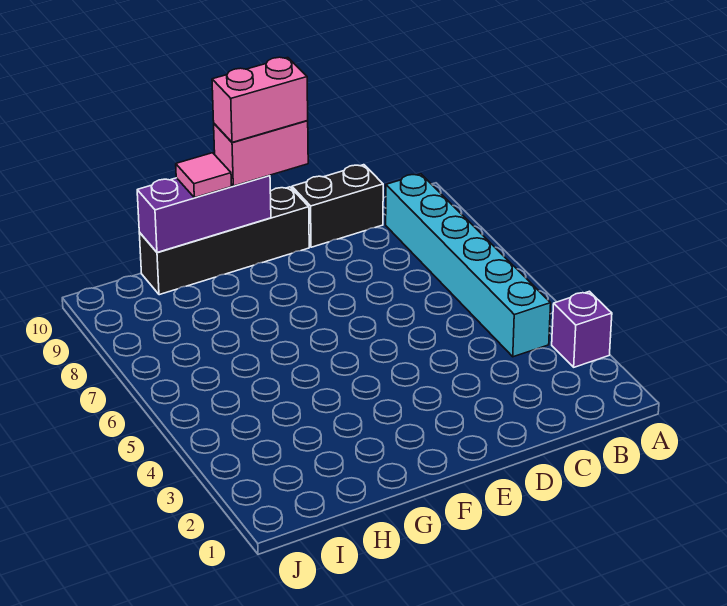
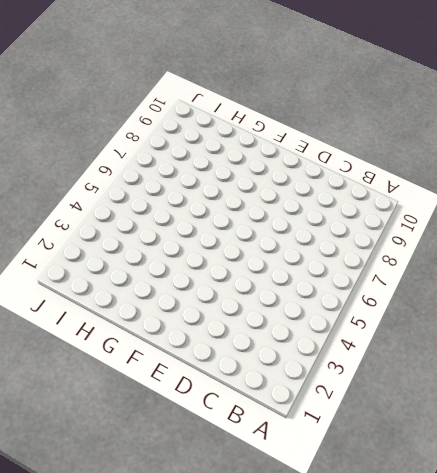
none -> purple brick A3 level 1
none -> cyan brick B4:B9 level 1

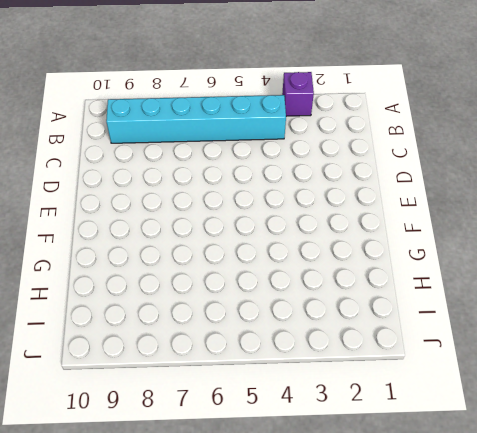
none -> black brick C10:D10 level 1
none -> black brick E10:H10 level 1

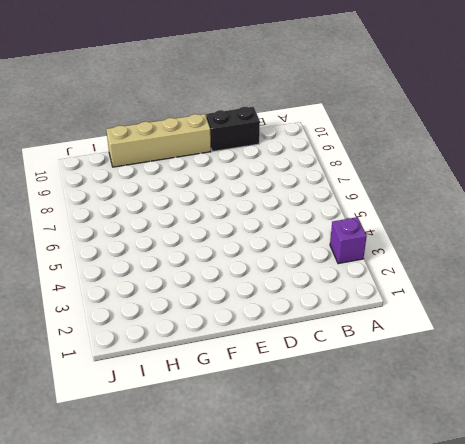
tan brick E10:H10 level 1 -> black brick E10:H10 level 1
none -> cyan brick B4:B9 level 1
none -> purple brick F10:H10 level 2

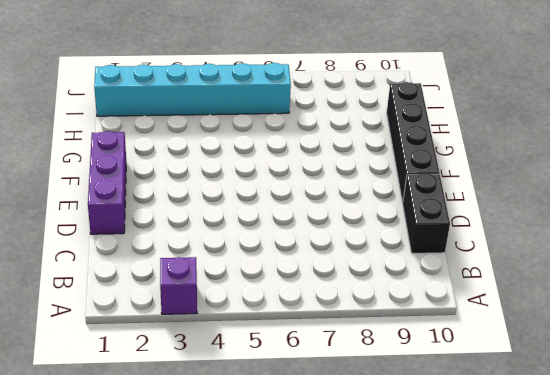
purple brick D1:F1 level 1 -> purple brick F10:H10 level 2
cyan brick I1:I6 level 1 -> cyan brick B4:B9 level 1
none -> pink brick E10:F10 level 3
none -> pink tile G10 level 3

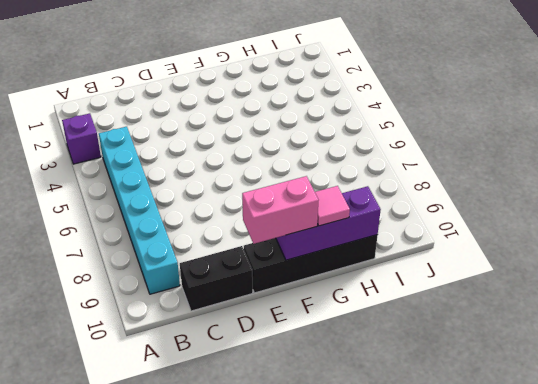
none -> pink brick E10:F10 level 4

